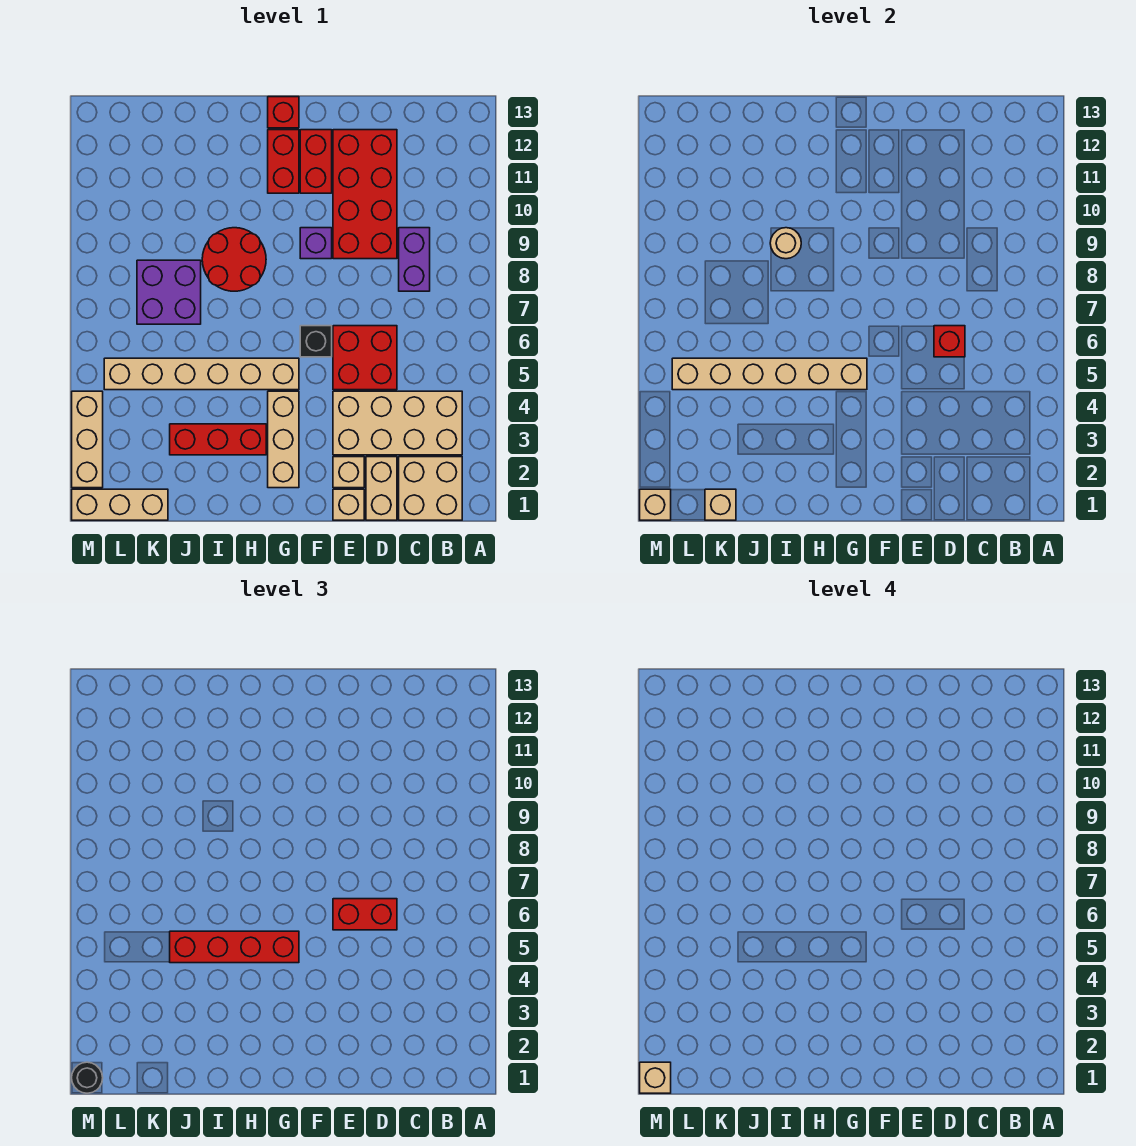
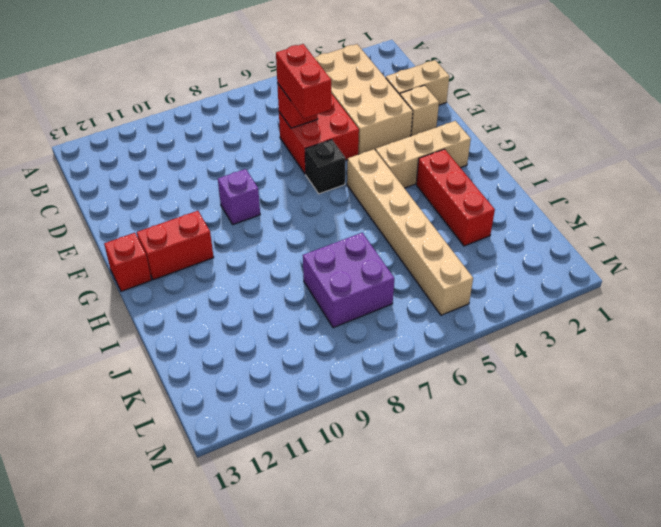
none -> tan brick B1:C2 level 1
none -> purple brick C8:C9 level 1
none -> red brick D9:E12 level 1

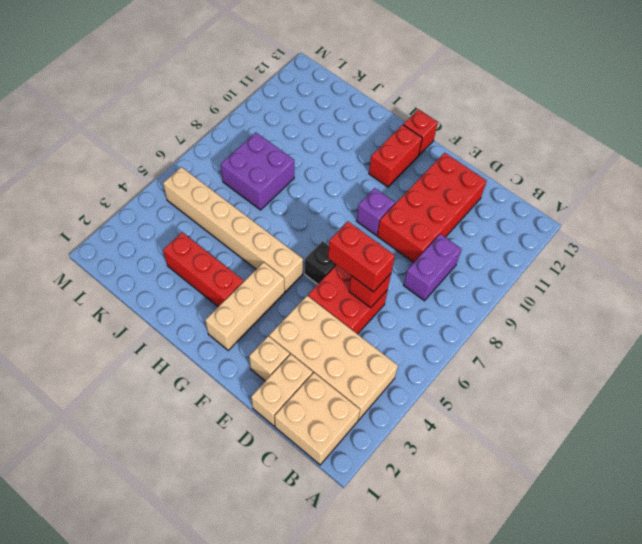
none -> tan brick E1 level 1
none -> red brick F11:F12 level 1
none -> red round brick H8:I9 level 1

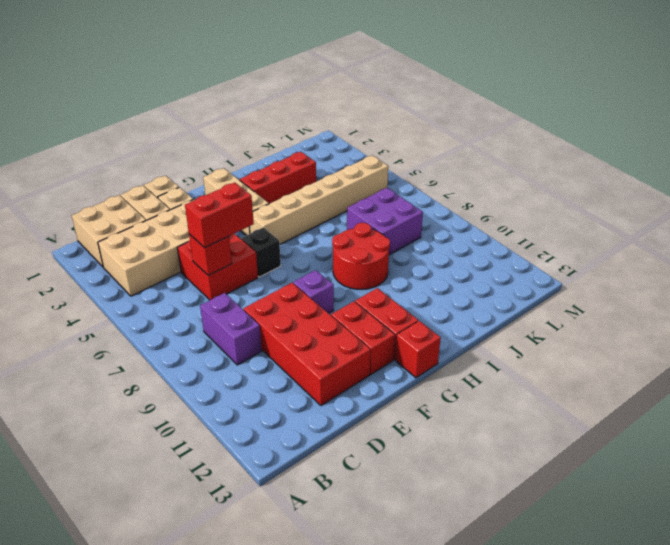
none -> tan brick K1:M1 level 1
none -> tan brick M2:M4 level 1
none -> tan brick G5:L5 level 2

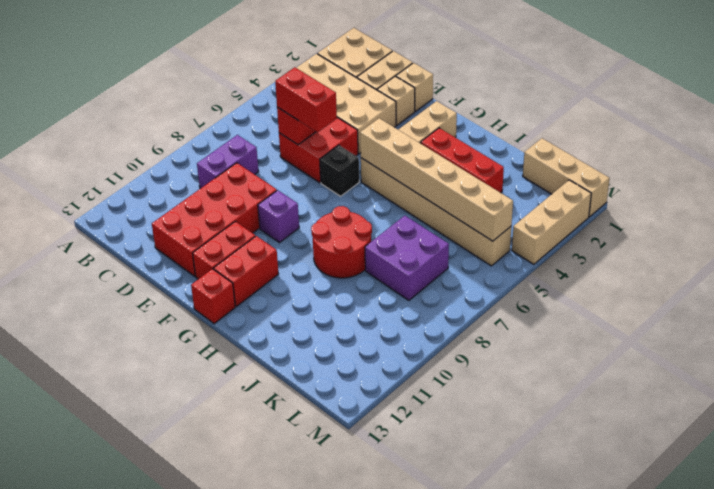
none -> tan round brick I9 level 2
none -> tan brick K1 level 2
none -> tan brick M1 level 2

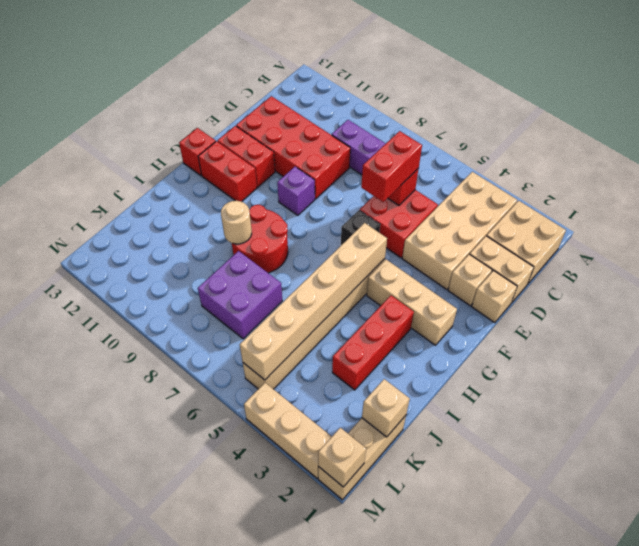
none -> red brick G5:J5 level 3
none -> black round brick M1 level 3
none -> tan brick M1 level 4

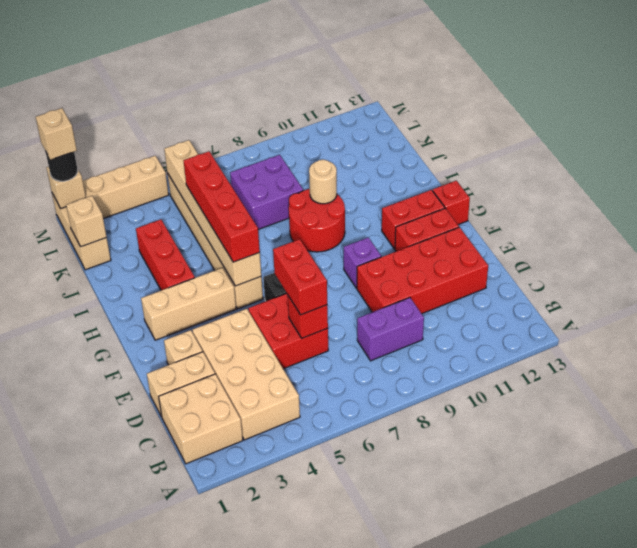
none -> tan brick E1 level 1

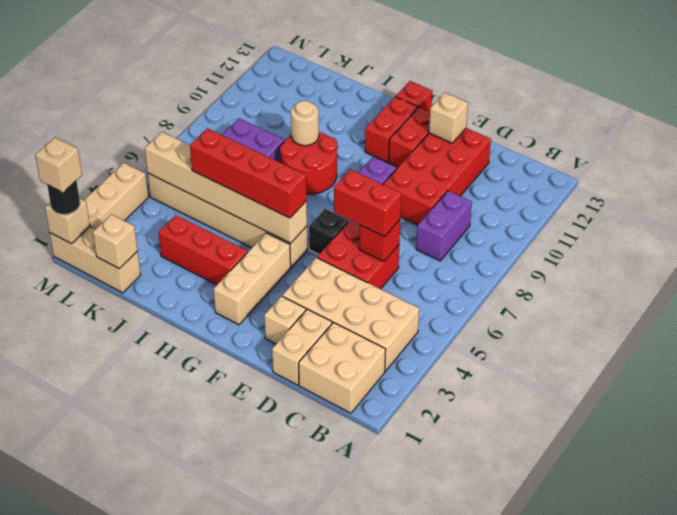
tan brick E12 level 2 -> tan brick E1 level 1

